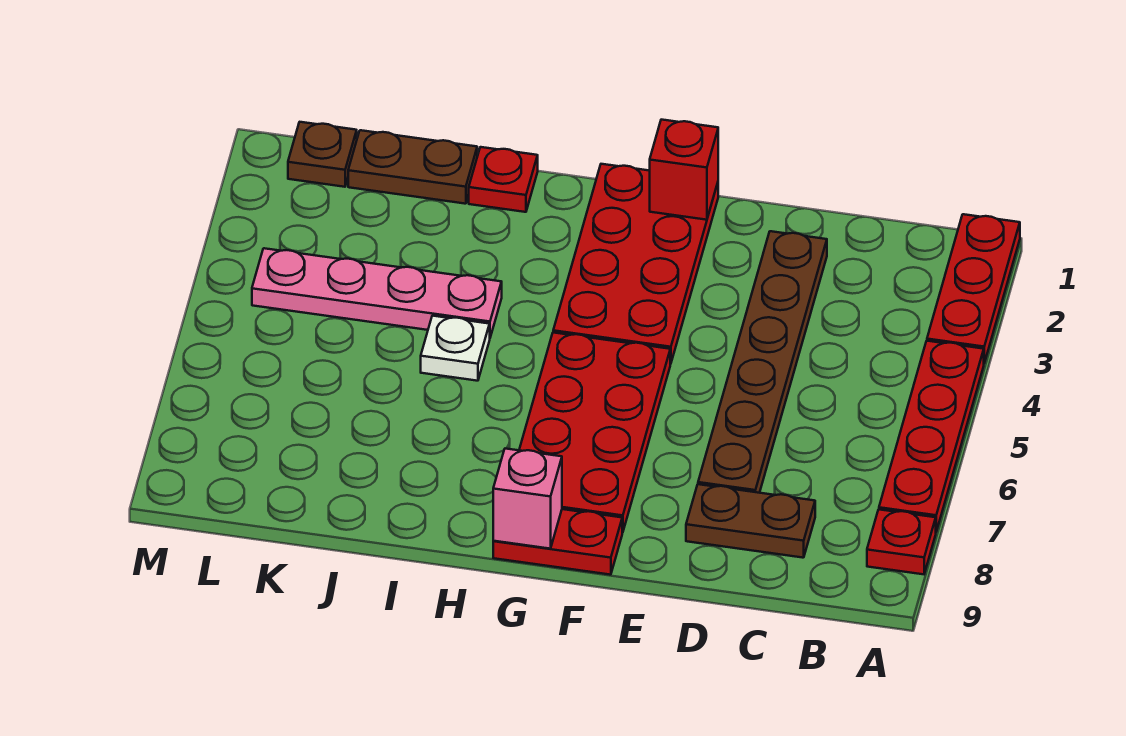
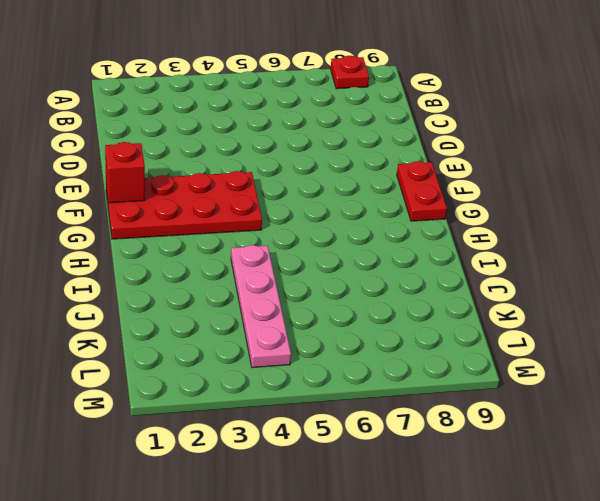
none -> red plate A1:A3 level 1
none -> red plate A4:A7 level 1
none -> brown plate C8:D8 level 1

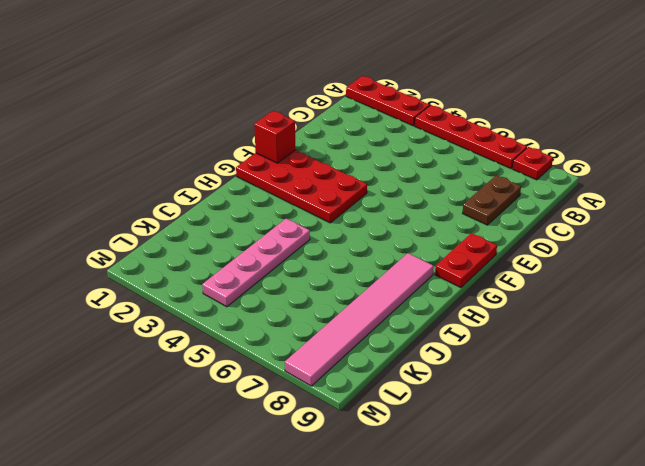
pink tile H8:M8 level 1 -> none
none -> brown plate D2:D7 level 1
none -> red plate F5:G8 level 1
none -> red plate I1 level 1

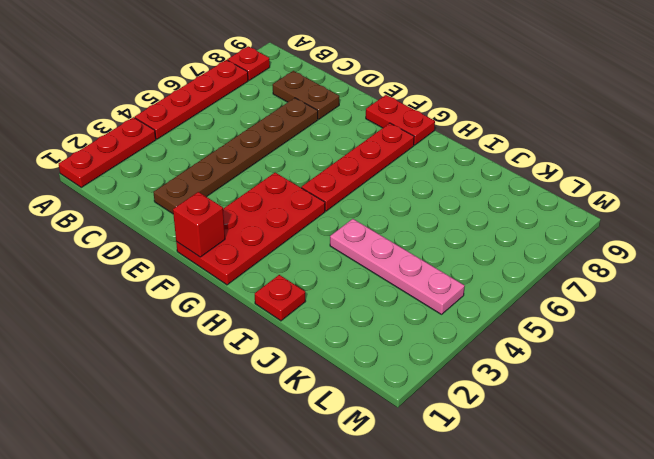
red plate G5:G8 level 1 -> red plate F5:G8 level 1
none -> white plate I5 level 1
none -> brown plate J1:K1 level 1
none -> brown plate L1 level 1

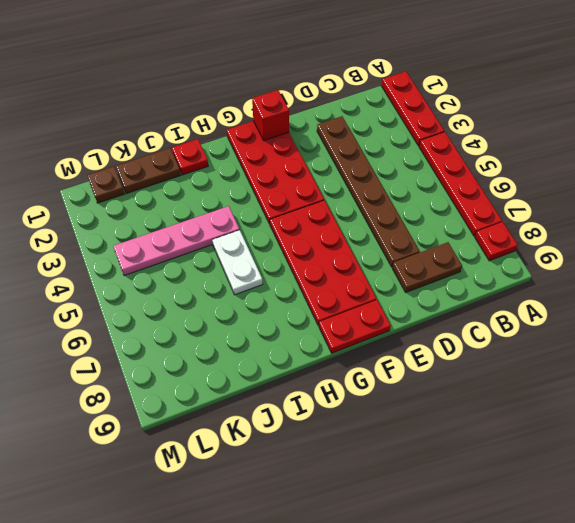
white plate I5:I6 level 1 -> white plate I5 level 1
none -> pink brick G9 level 2

